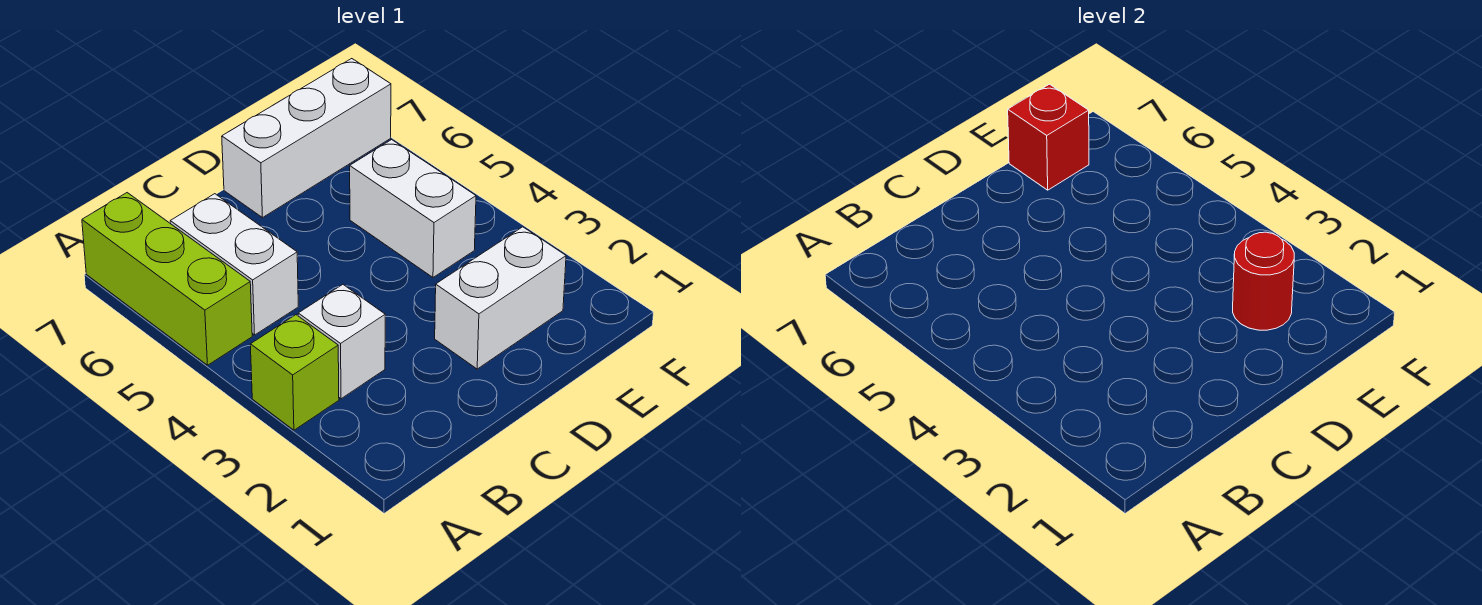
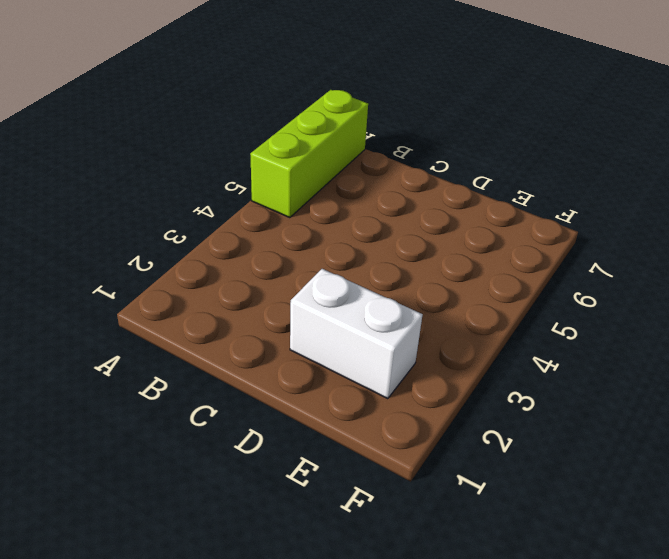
none -> lime brick A3 level 1
none -> white brick B3 level 1

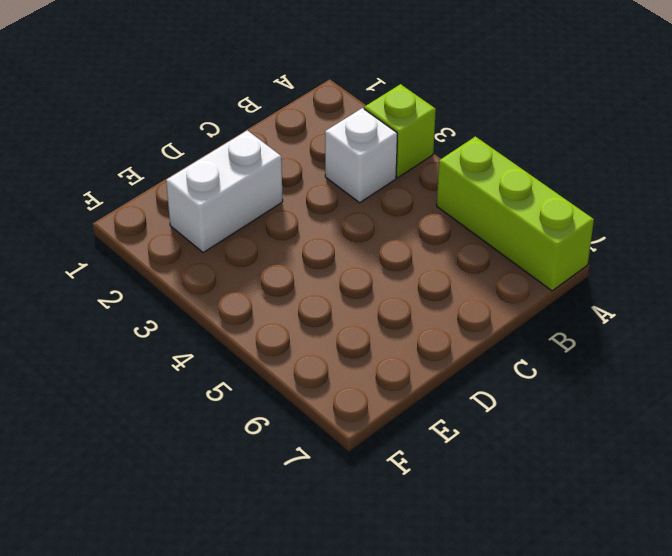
none -> white brick B5:B6 level 1
none -> white brick D7:F7 level 1

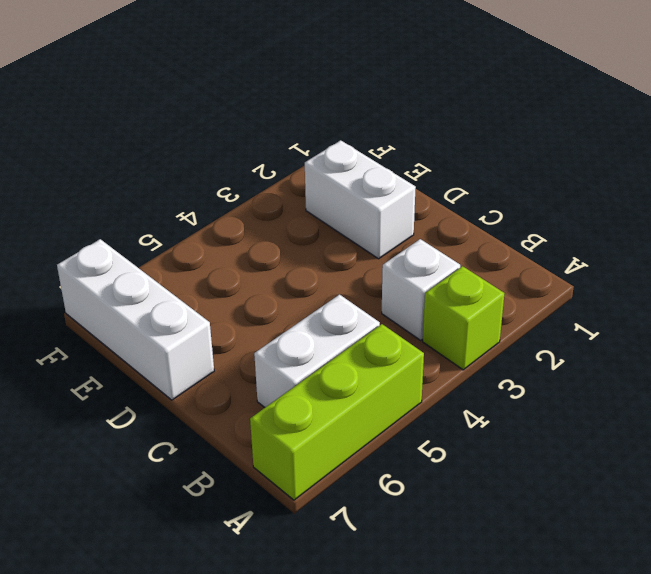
none -> white brick E4:E5 level 1
none -> red round brick E2 level 2

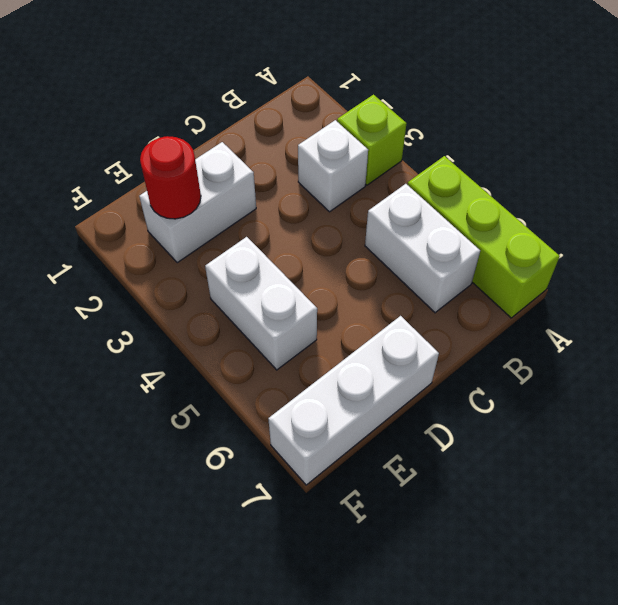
none -> red brick E7 level 2

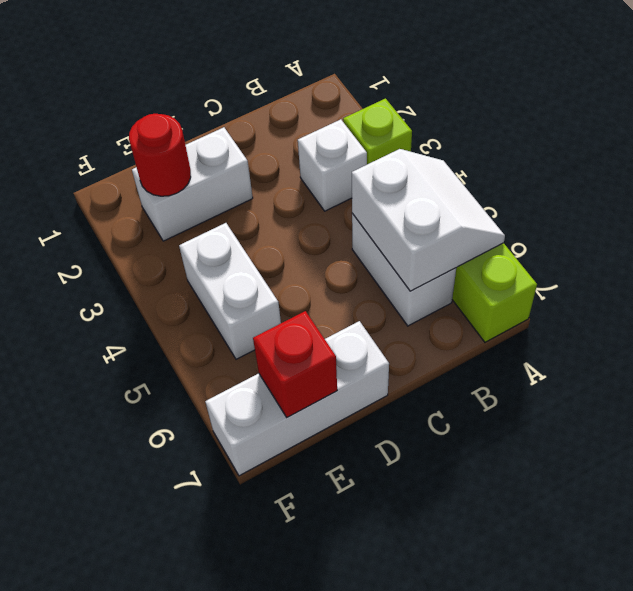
white slope A5:B6 level 2 top B -> none

